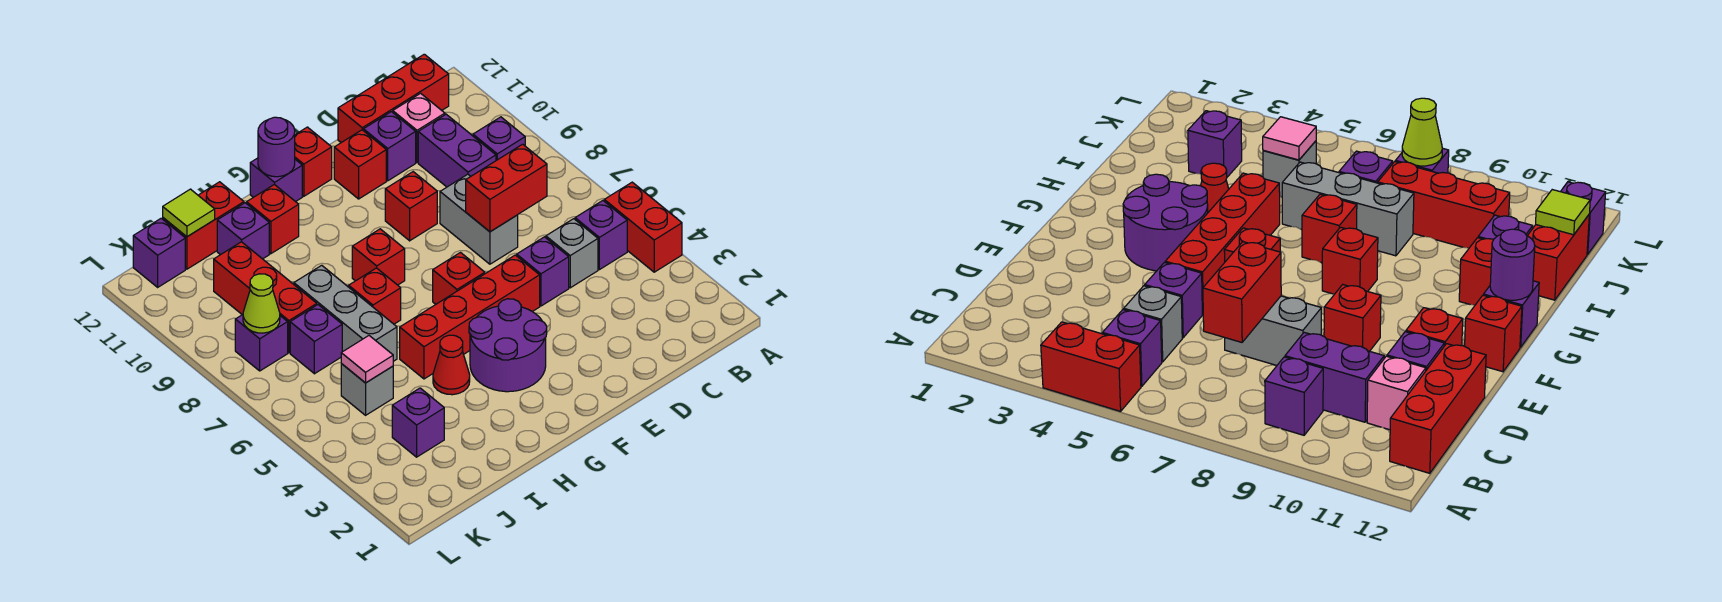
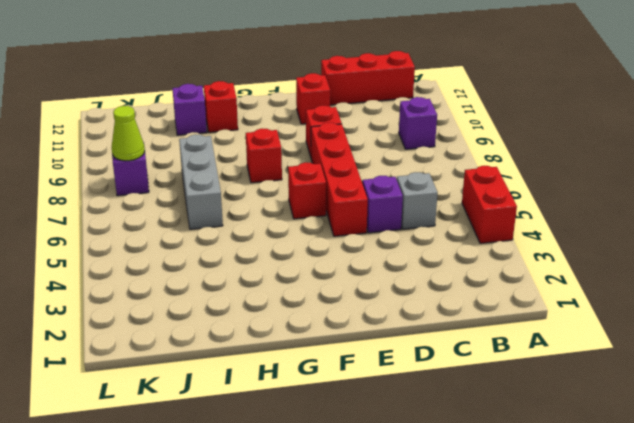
red brick E5:E8 level 1 -> red brick E5:H5 level 1
none -> purple brick B5 level 1
none -> purple brick C9:C10 level 1
none -> pink brick C11 level 1
none -> grey brick D7:D8 level 1

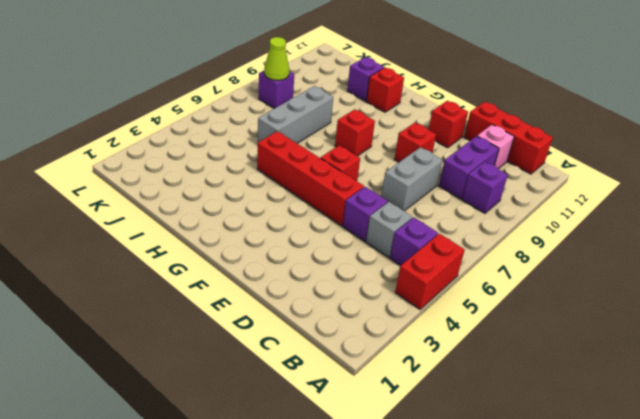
none -> purple brick D11 level 1
none -> purple round brick F3:G4 level 1
none -> red brick F12 level 1
none -> purple brick G12 level 1

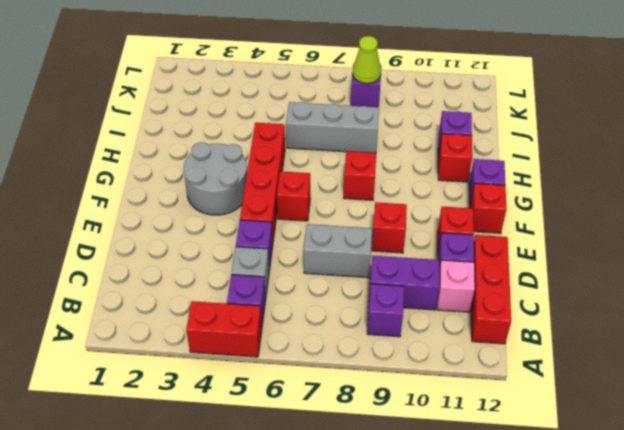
grey round brick F3:G4 level 1 -> purple round brick F3:G4 level 1
none -> red cone H4 level 1
none -> red brick H7 level 1
none -> red brick I12:J12 level 1
none -> purple brick J3 level 1

